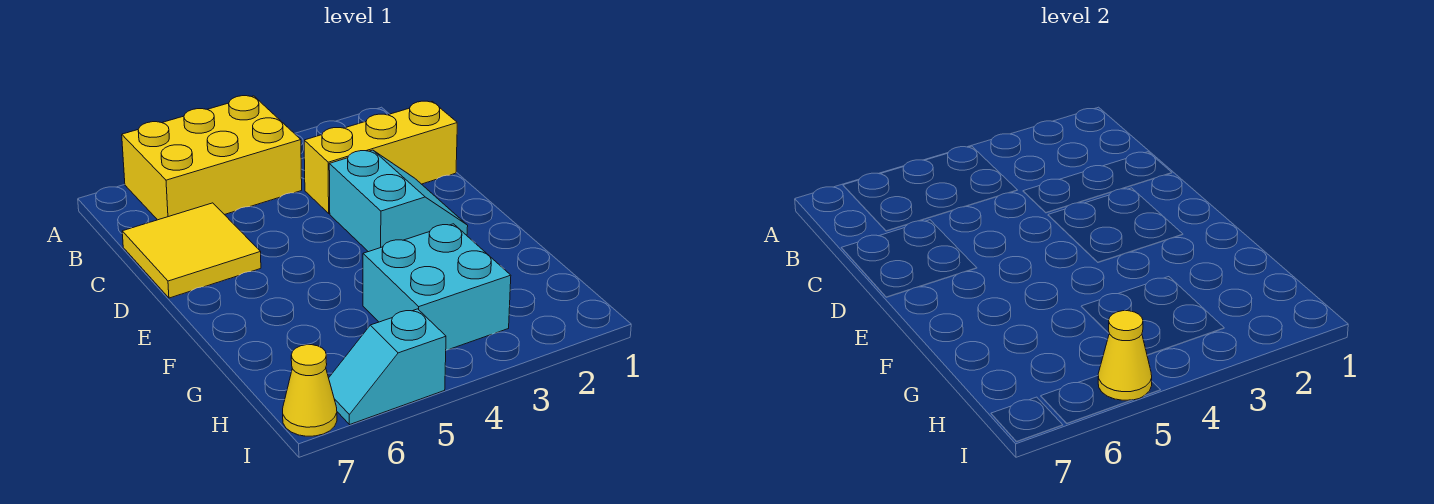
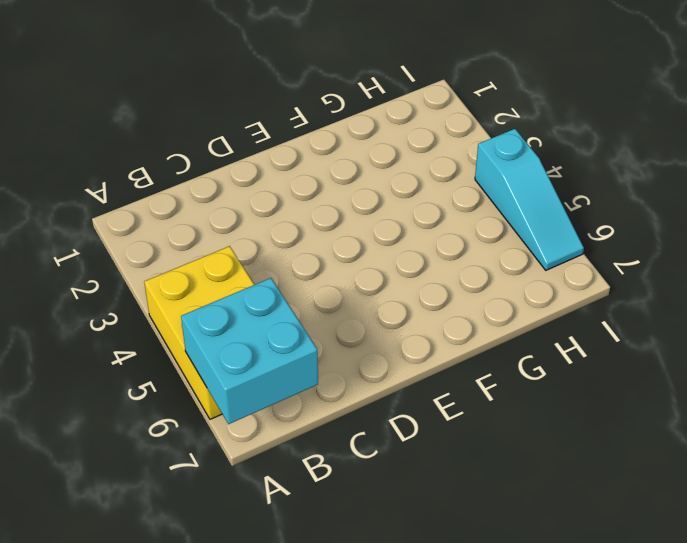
cyan brick A6:B7 level 2 -> cyan brick G3:H4 level 1
cyan slope I4:I6 level 1 top 4 -> cyan slope I5:I6 level 1 top 5
none -> yellow brick C1:C3 level 1
none -> yellow tile C6:D7 level 1

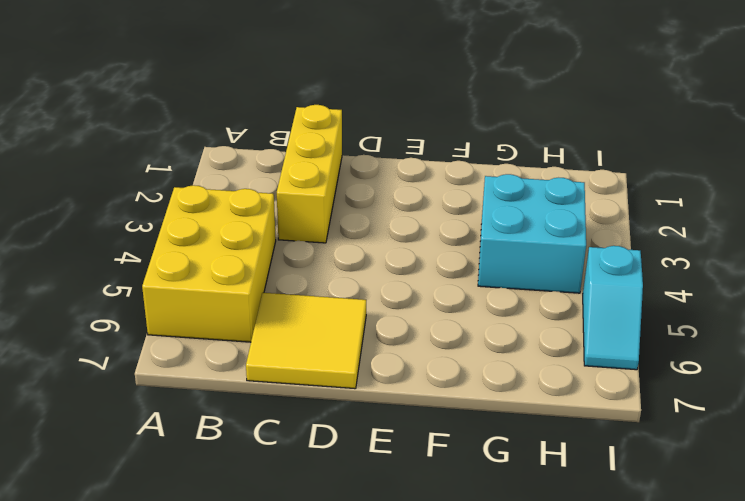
none -> cyan slope D2:E3 level 1 top 3
none -> yellow cone I7 level 1

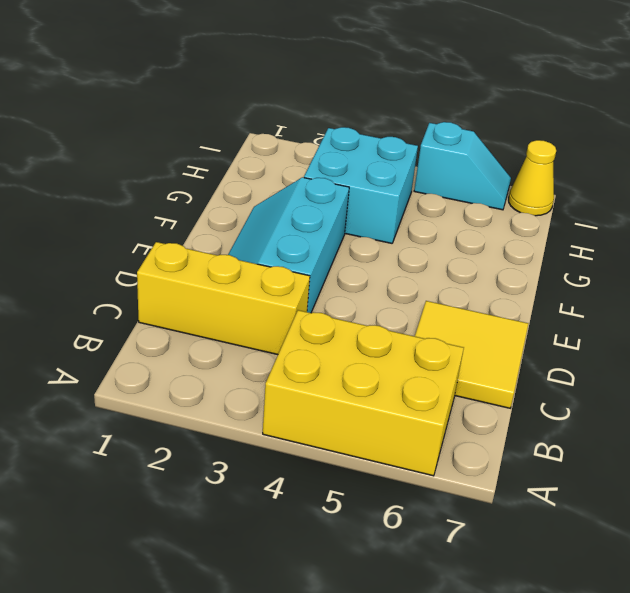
cyan slope D2:F3 level 1 top 3 -> cyan slope D2:E3 level 1 top 3
none -> yellow cone I5 level 2

